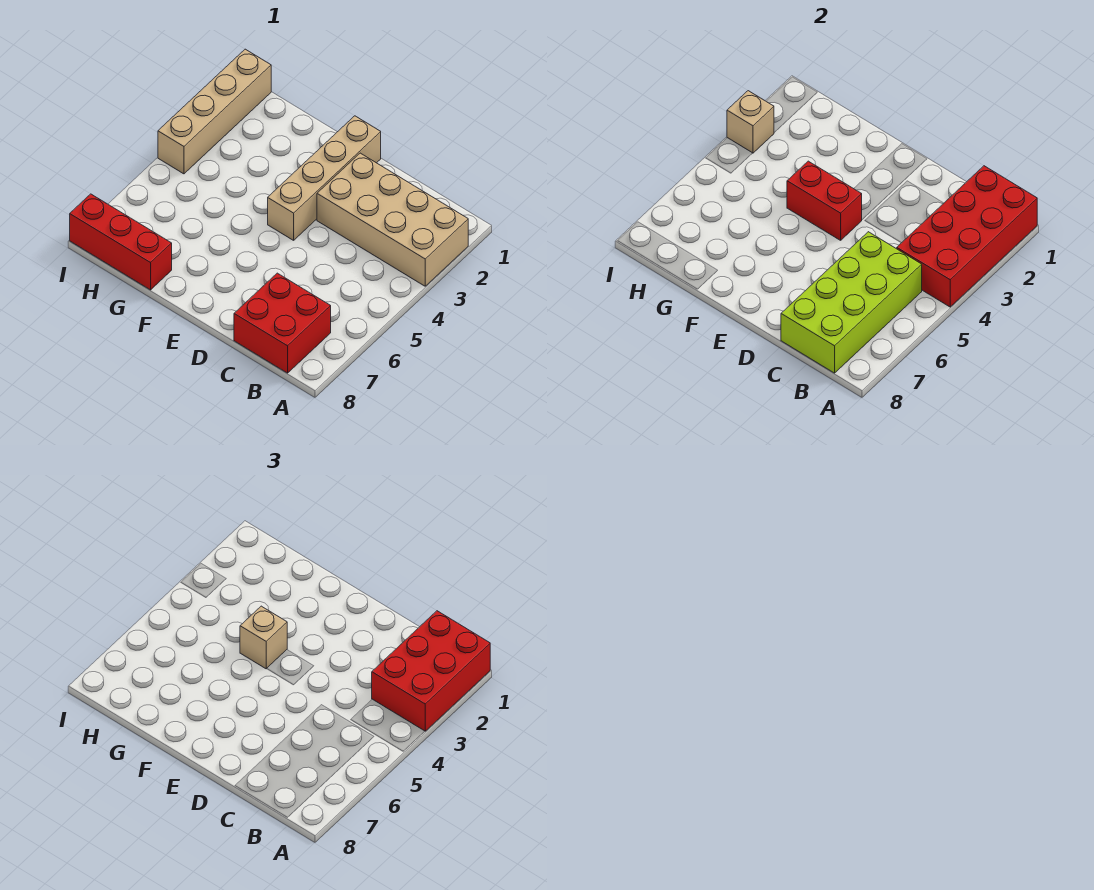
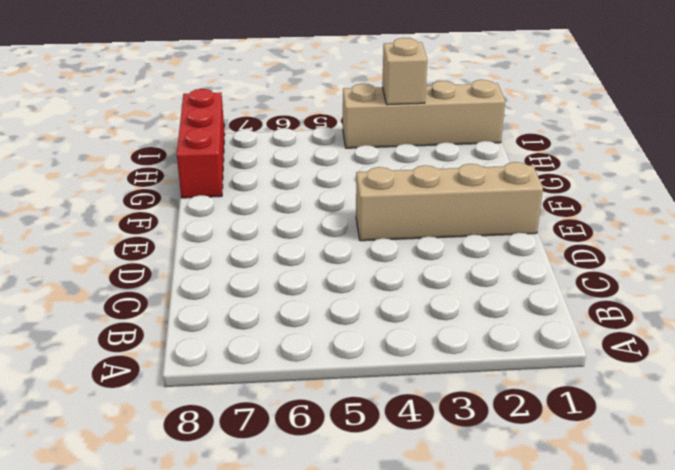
none -> tan brick A2:D3 level 1
none -> red brick B7:C8 level 1

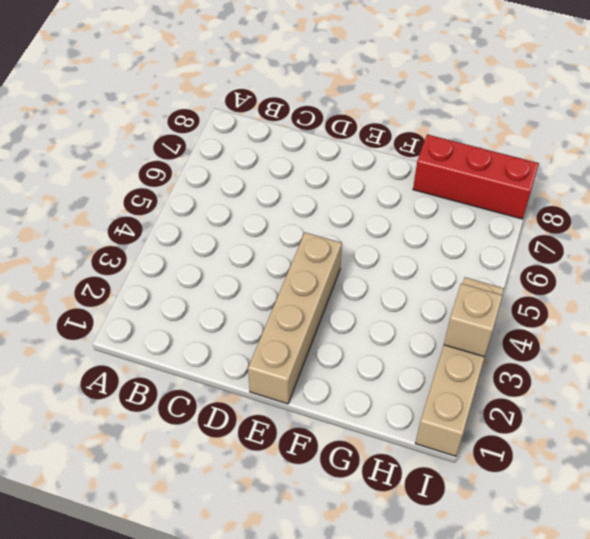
none -> tan brick A2:D3 level 1
none -> red brick B7:C8 level 1

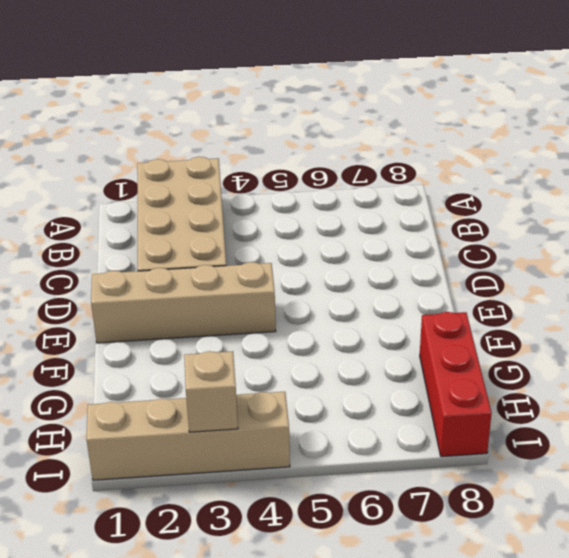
none -> red brick B7:C8 level 1
none -> red brick A1:B4 level 2

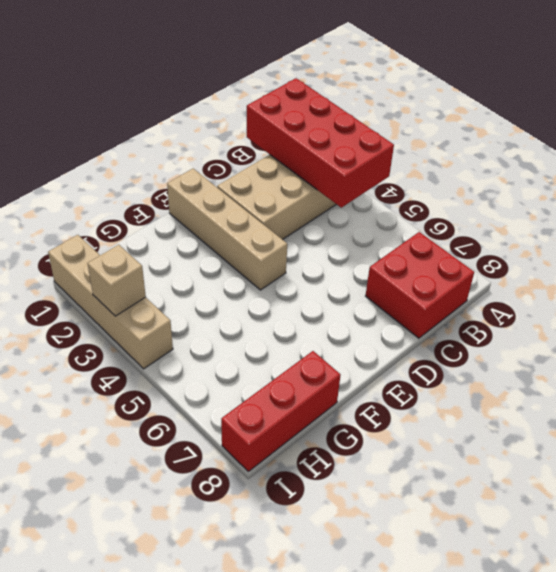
none -> lime brick B5:C8 level 2
none -> red brick E4:F4 level 2

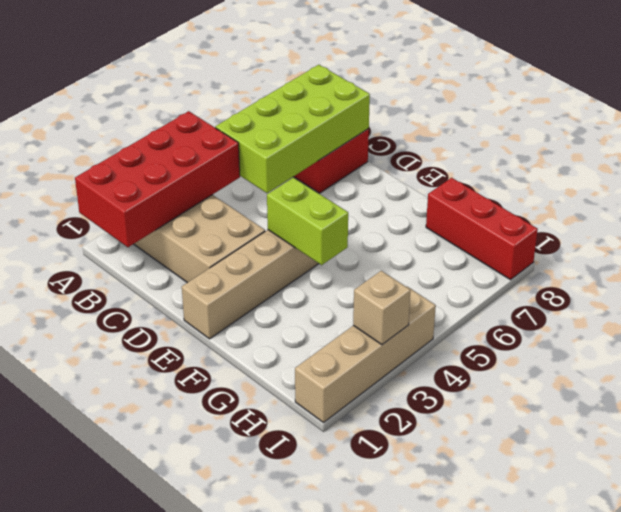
lime brick E4:F4 level 2 -> red brick E4:F4 level 2
none -> red brick A1:B3 level 3
none -> tan brick F4 level 3

